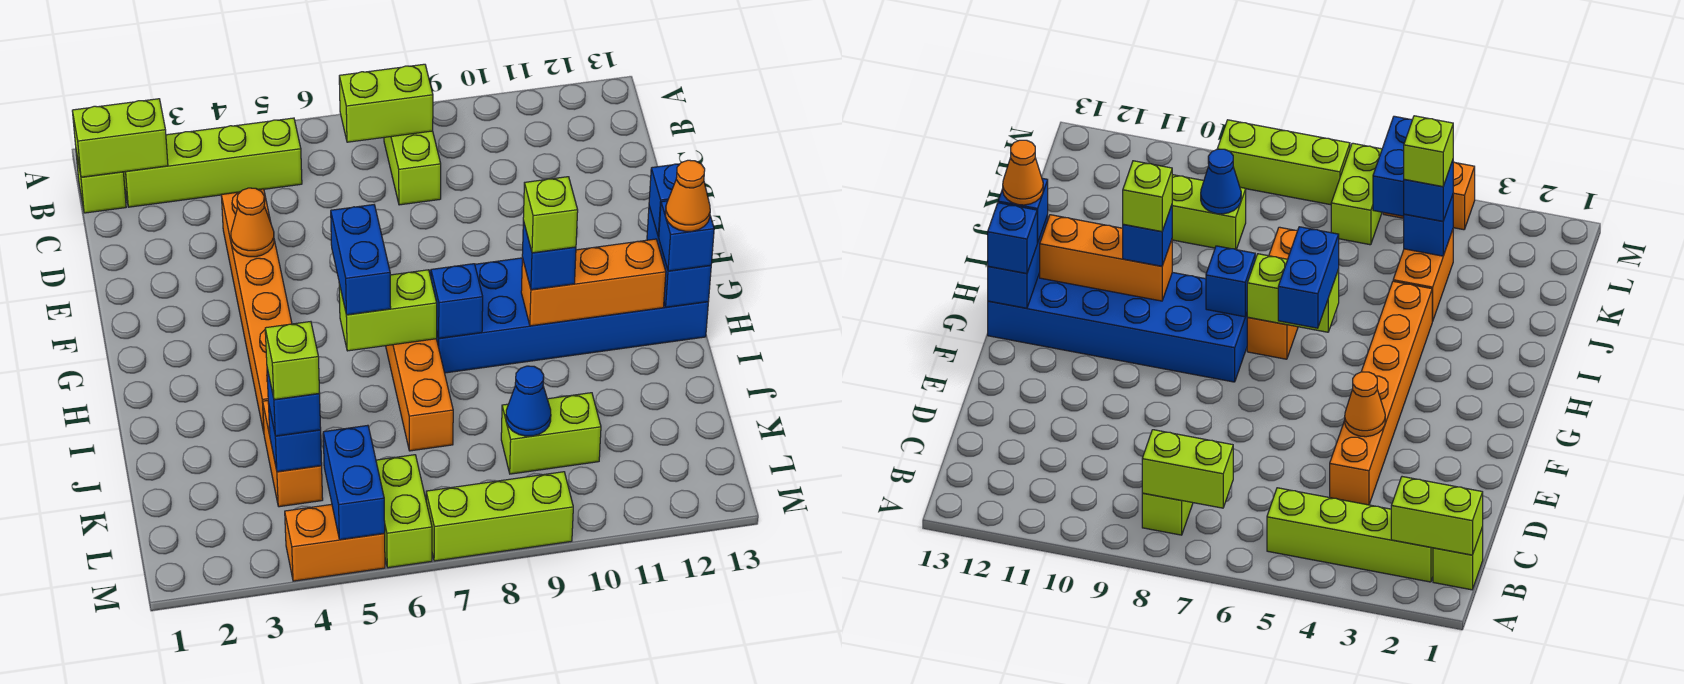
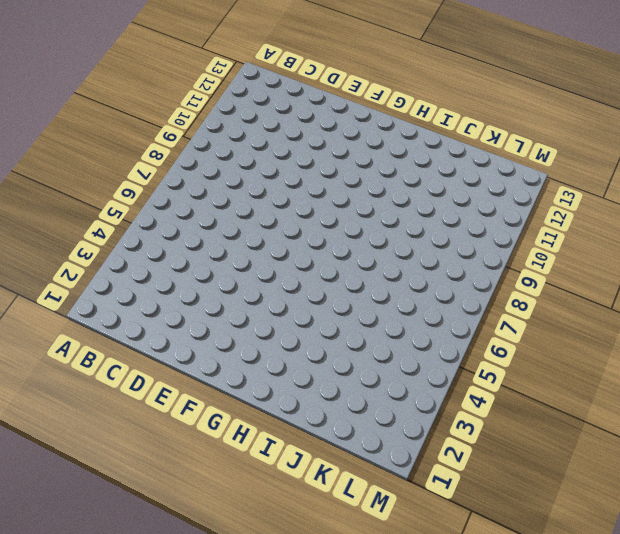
none -> lime brick B1 level 1
none -> lime brick B2:B5 level 1
none -> lime brick B8:C8 level 1

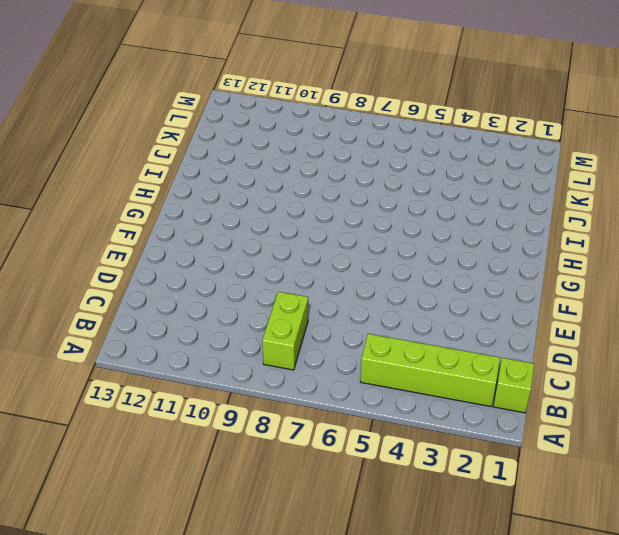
none -> orange brick D4:I4 level 1
none -> blue brick G8:H13 level 1
none -> orange brick H7:J7 level 1

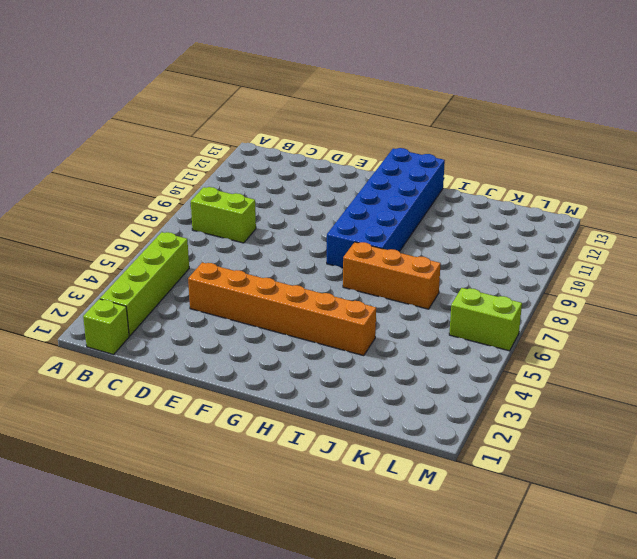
none -> orange brick J4:K4 level 1
none -> lime brick K9:K10 level 1
none -> orange brick M4:M5 level 1

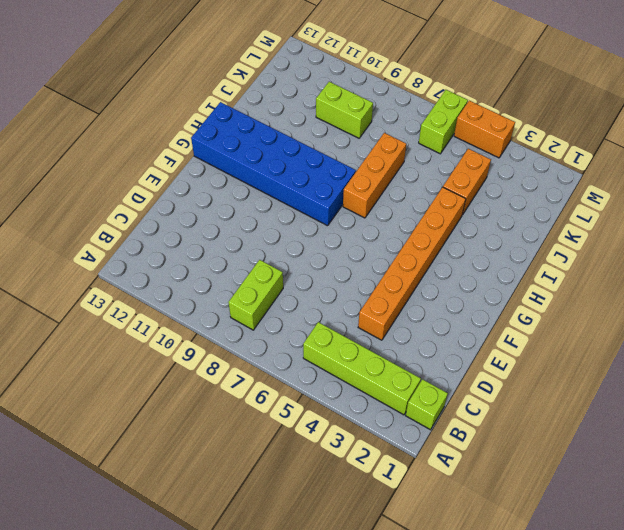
none -> lime brick M7:M9 level 1
none -> lime brick B1:B2 level 2
none -> lime brick B7:B8 level 2

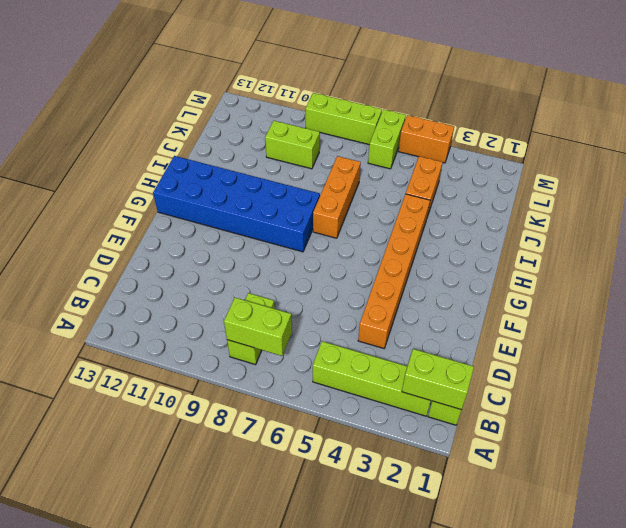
none -> orange cone E4 level 2
none -> blue brick G13:H13 level 2
none -> lime brick H6:H7 level 2

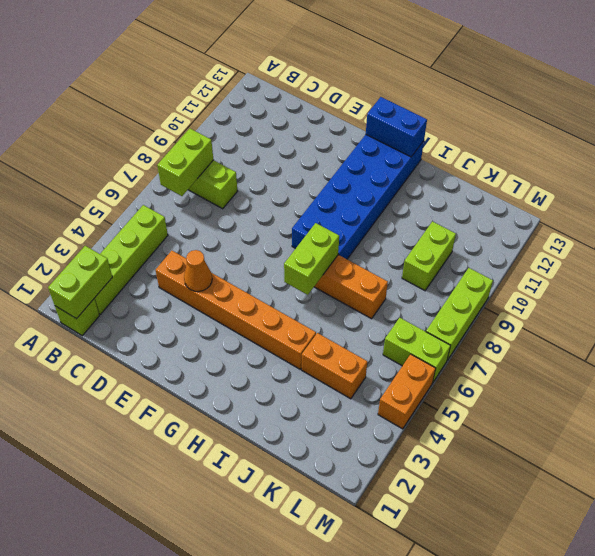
none -> blue brick H8 level 2
none -> orange brick H10:H12 level 2
none -> blue brick K4 level 2

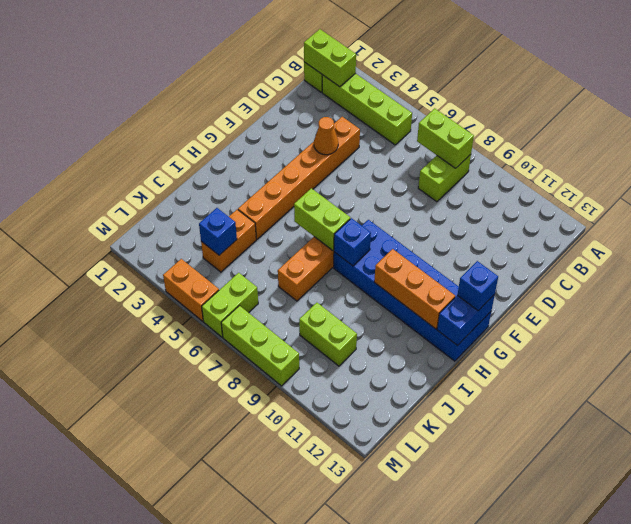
none -> blue cone K9 level 2
none -> blue brick L5:M5 level 2
none -> blue brick G6:H6 level 3

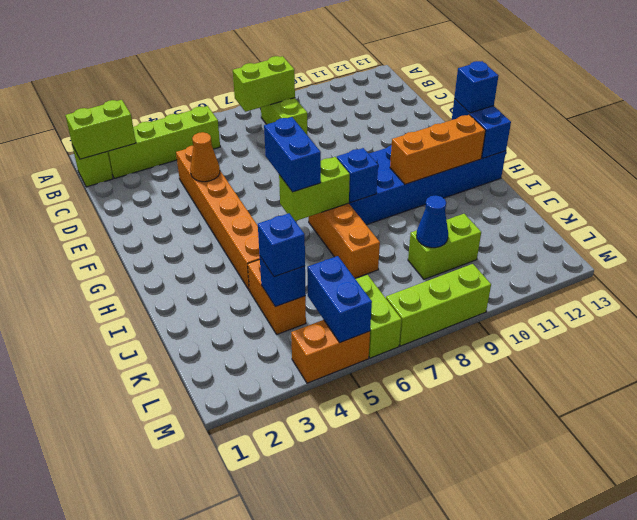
none -> blue brick H10 level 3
none -> blue brick H13 level 3
none -> lime brick H10 level 4

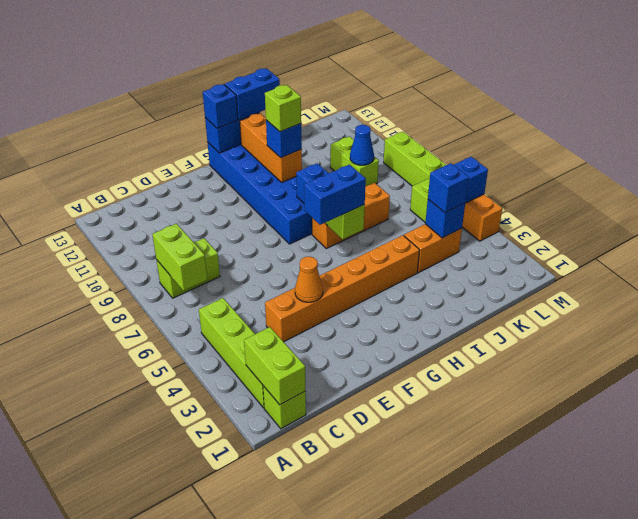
blue brick H13:I13 level 3 -> blue brick H13 level 3
none -> orange cone H13 level 4
none -> lime brick K4 level 4

